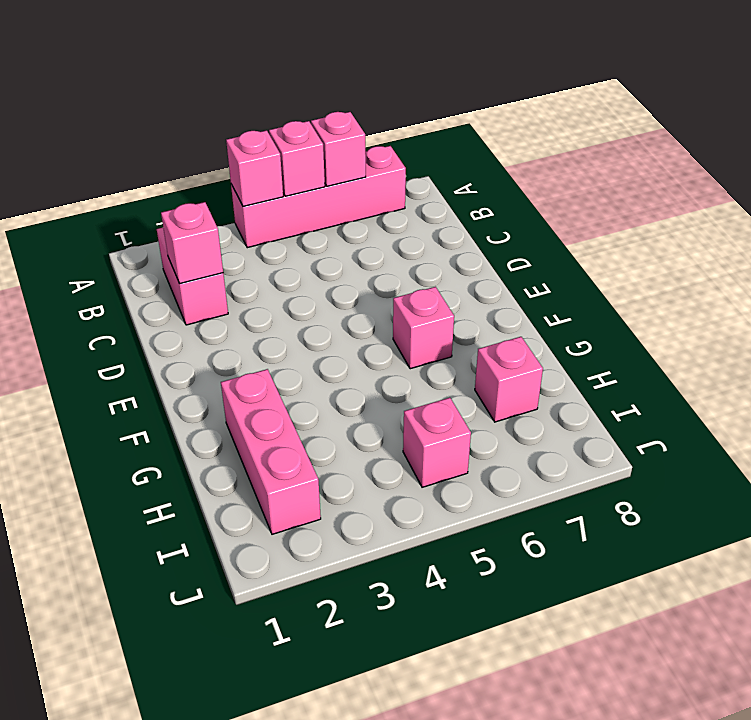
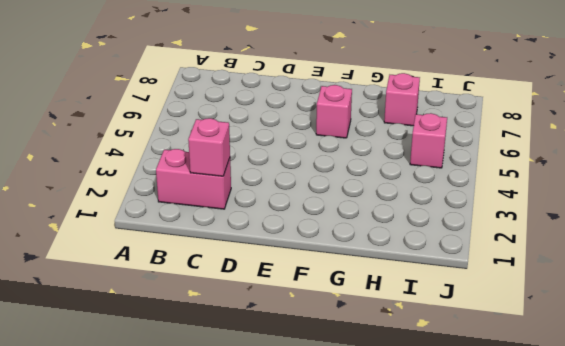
none -> pink brick A4:A7 level 1
none -> pink brick G2:I2 level 1

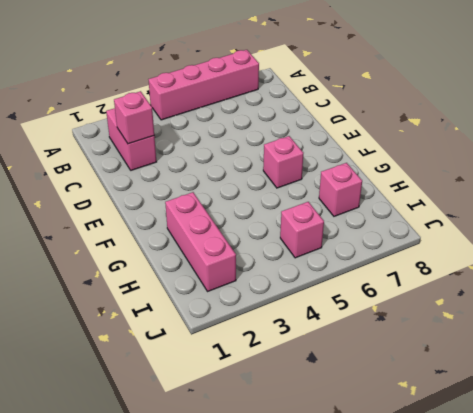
none -> pink brick A4 level 2
none -> pink brick A5 level 2

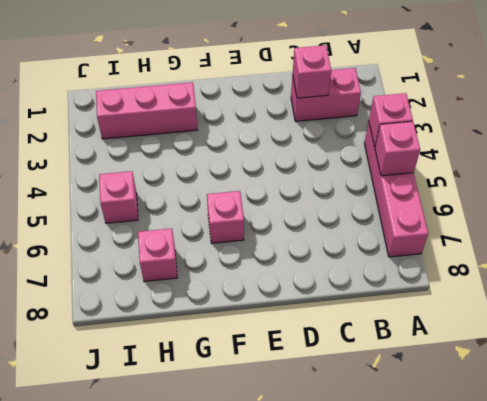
none -> pink brick A6 level 2

